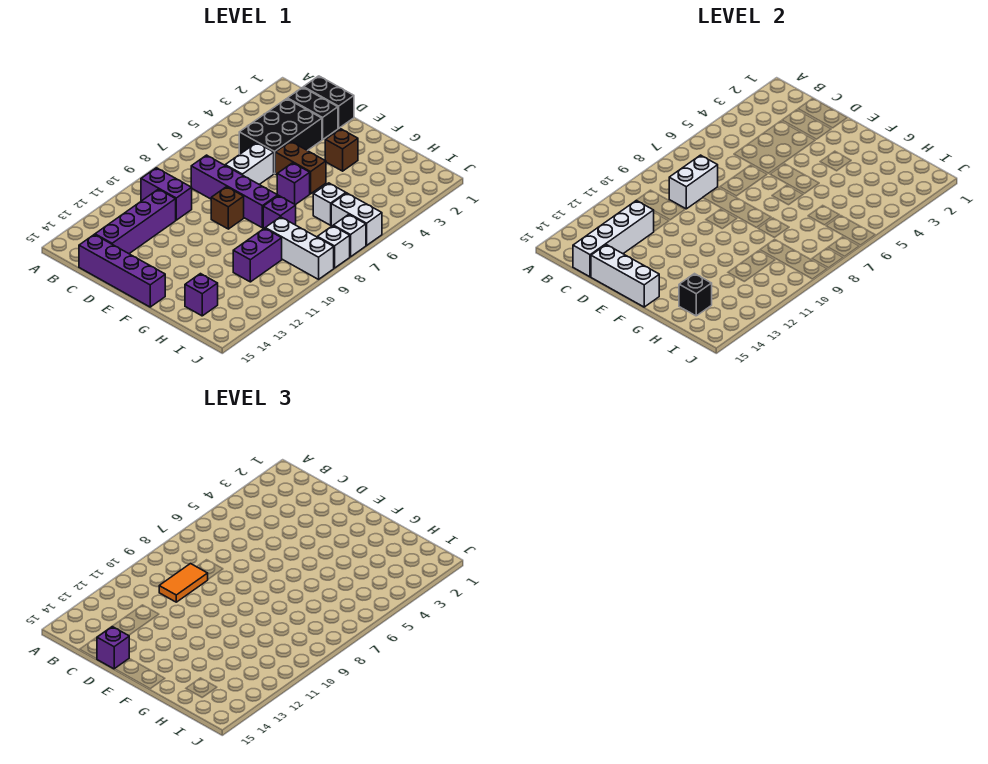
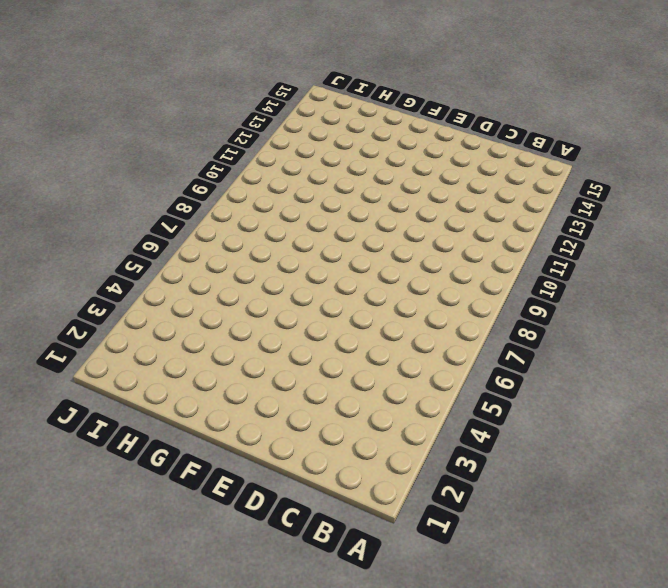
none -> purple brick B10:C10 level 1
none -> black brick C1:D1 level 1
none -> black brick C2:D2 level 1

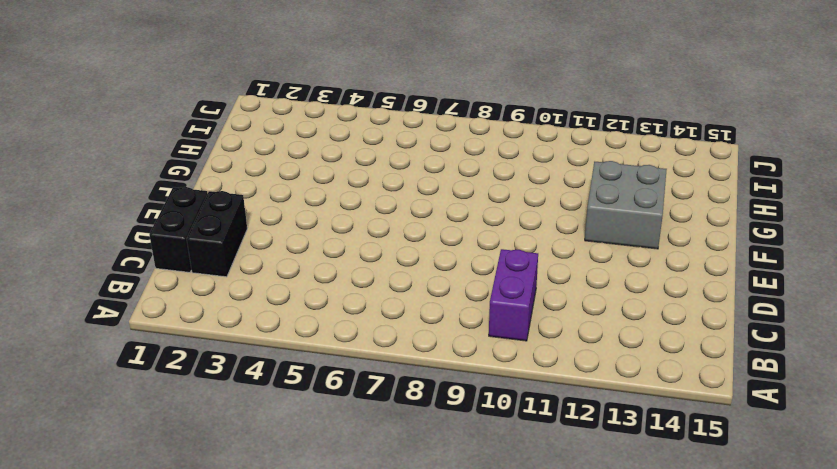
grey brick F12:G13 level 1 -> none
none -> black brick C3:D5 level 1
none -> purple brick C8:F8 level 1
none -> purple brick C11:C14 level 1

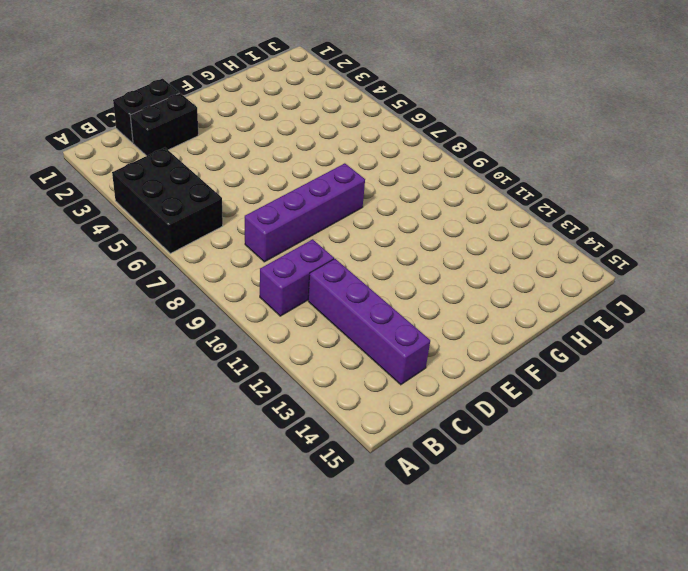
black brick A4:B6 level 1 -> black brick C3:D5 level 1
none -> purple brick C15:F15 level 1
none -> white brick D6:D7 level 1
none -> brown brick E5:F5 level 1

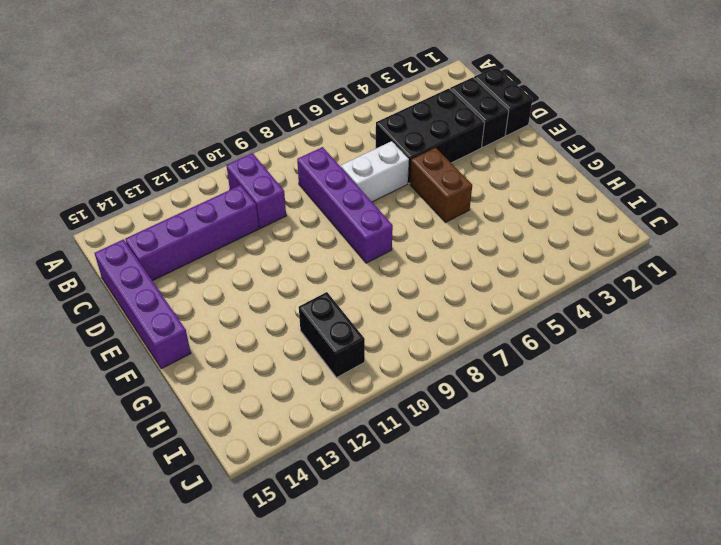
black brick H11:I11 level 1 -> purple brick H10:H11 level 1
none -> brown brick E9 level 1
none -> brown brick F3 level 1
none -> purple brick F6 level 1

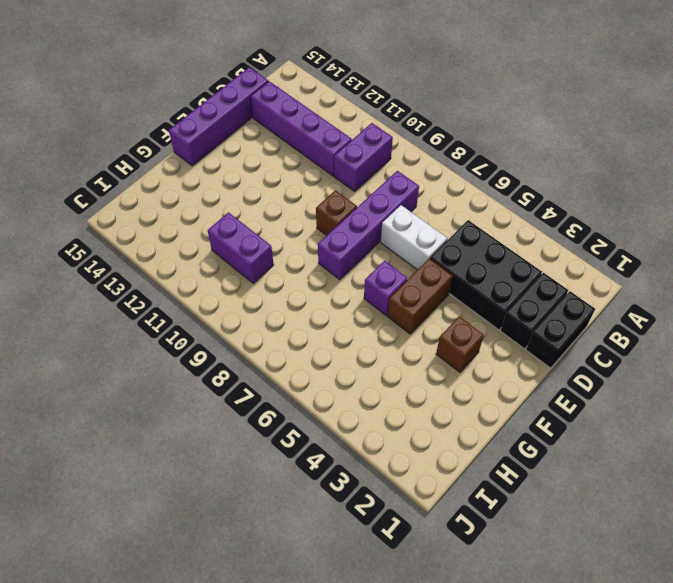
none -> purple brick G8 level 1
none -> white brick H6 level 1
none -> white brick H9:J9 level 1

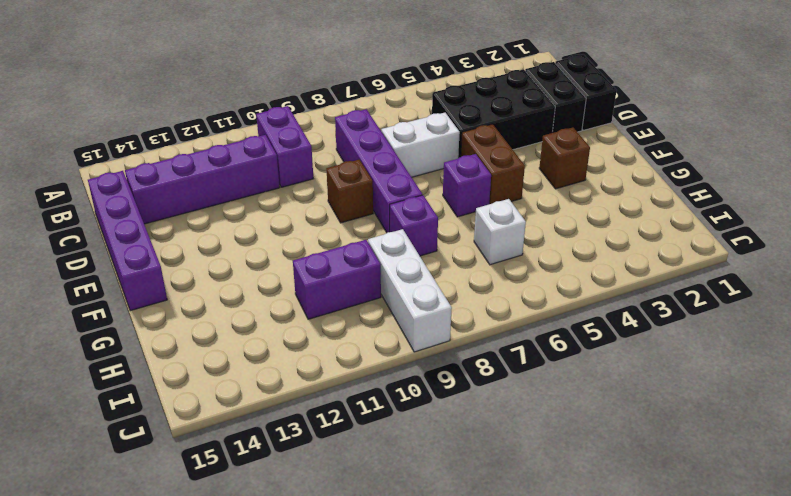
none -> purple brick H14 level 1
none -> white brick I6:J6 level 1
none -> white brick J7 level 1

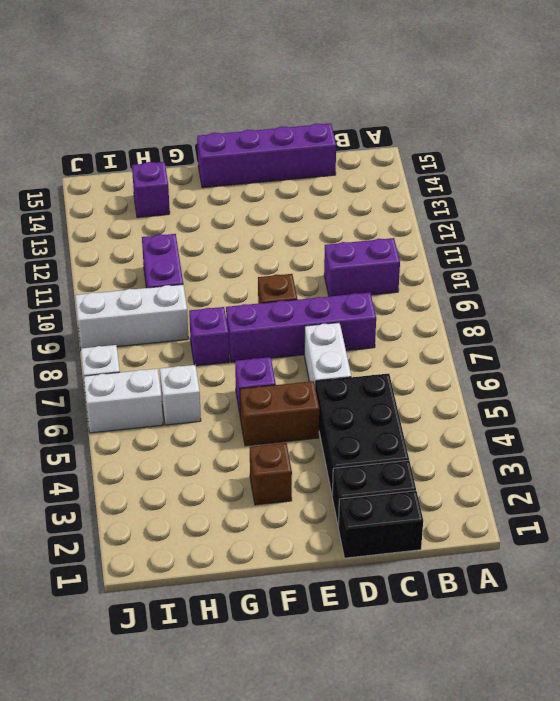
none -> purple brick C11:C14 level 1
none -> white brick J8 level 1
none -> white brick C8:C9 level 2

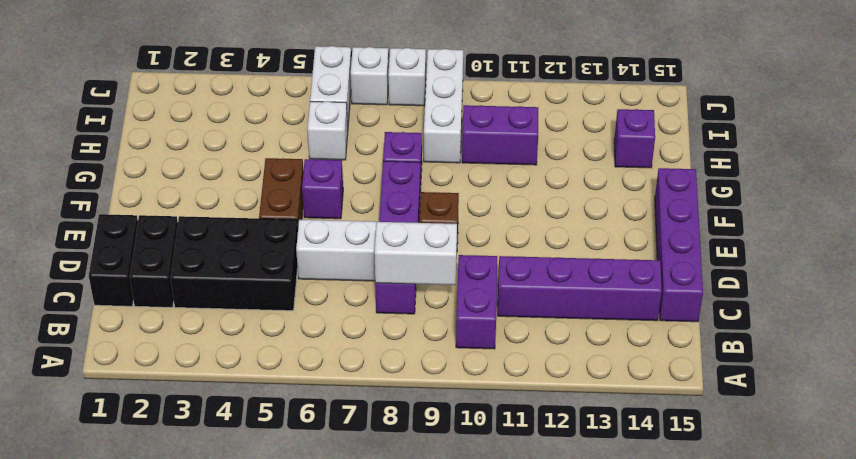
none -> brown brick F3 level 1
none -> white brick C12:C15 level 2
none -> white brick D15:F15 level 2

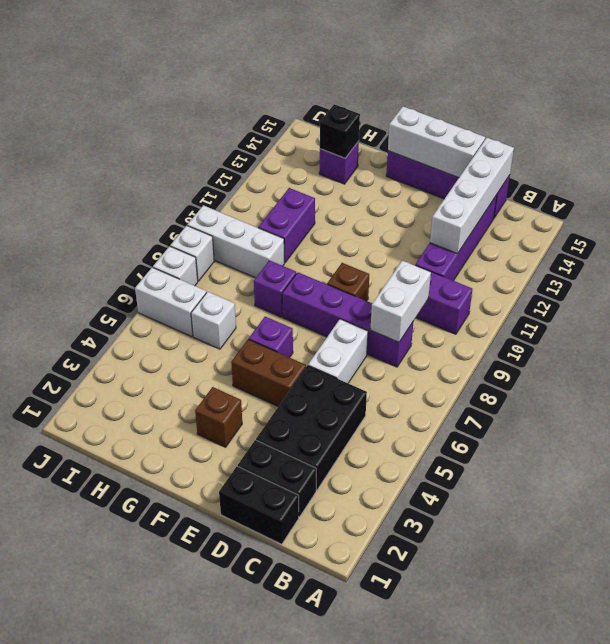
none -> orange tile C9:C10 level 3
none -> purple brick D15 level 3

